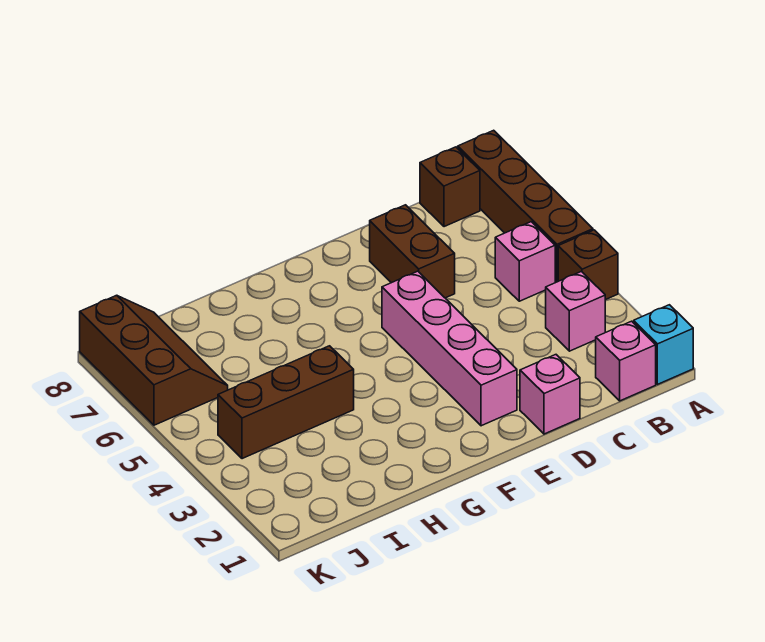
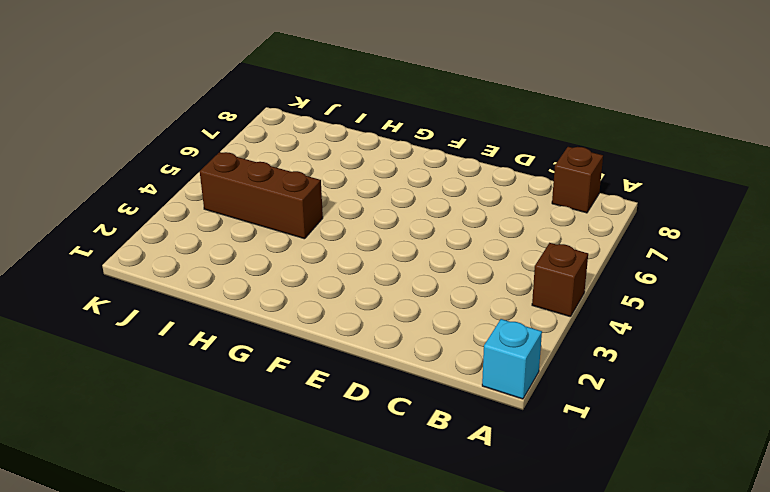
none -> brown brick A5:A8 level 1
none -> pink brick B1 level 1
none -> pink brick B3 level 1

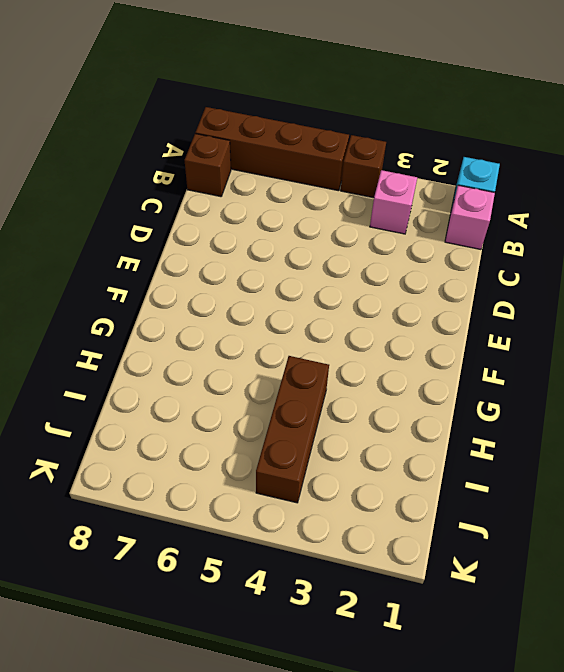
none -> pink brick B5 level 1
none -> pink brick D1 level 1
none -> brown brick D6:D7 level 1

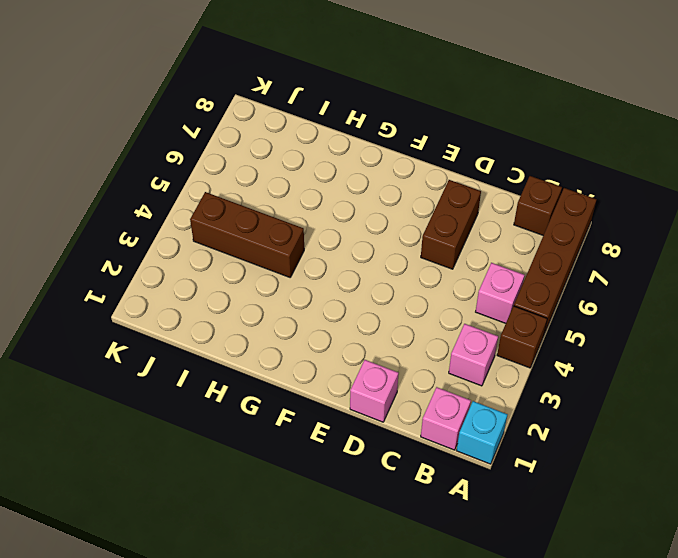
none -> pink brick E2:E5 level 1
none -> brown slope J6:K8 level 1 top K

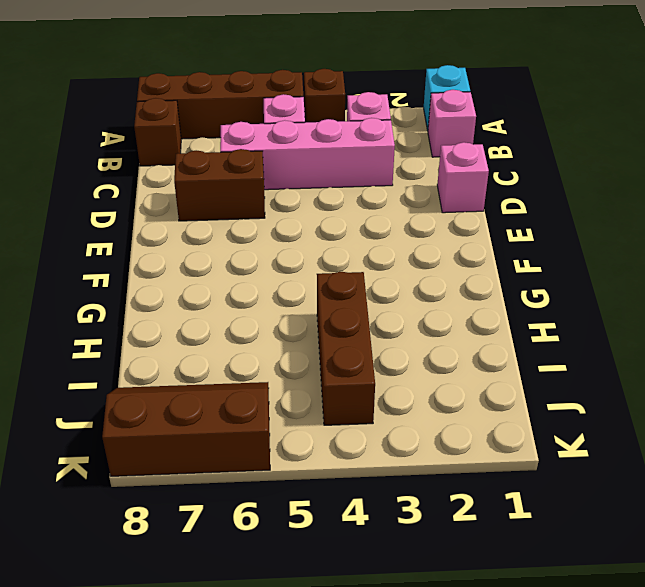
pink brick C3:C6 level 1 -> pink brick E2:E5 level 1

